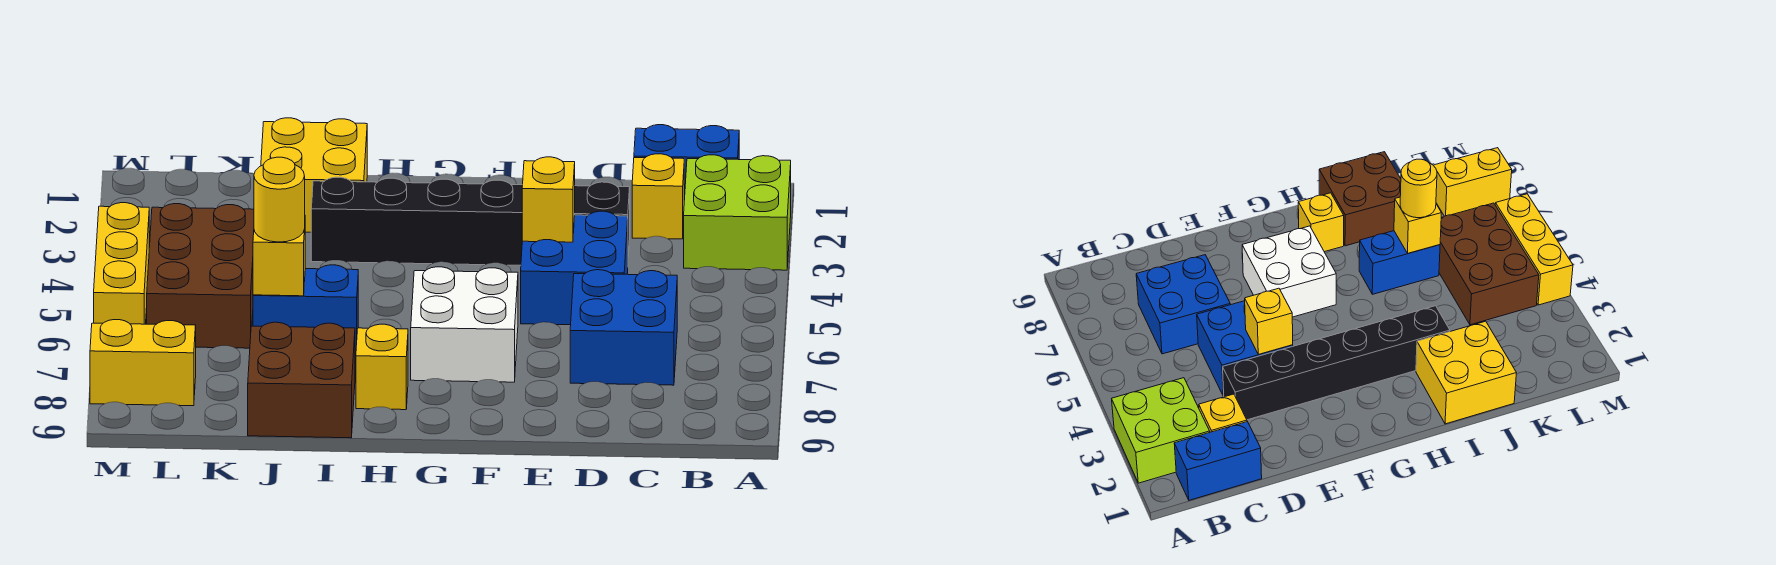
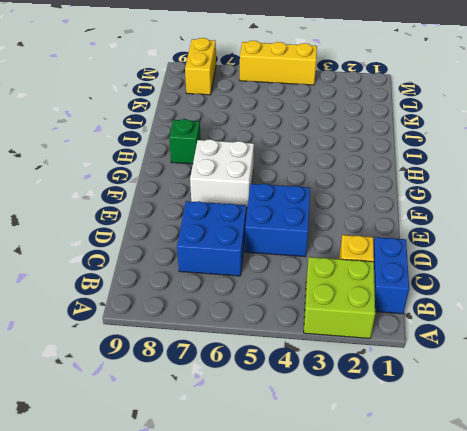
green brick H8 level 1 -> yellow brick H8 level 1
none -> black brick D3:I3 level 1
none -> yellow brick I1:J2 level 1
none -> blue brick I6:J6 level 1

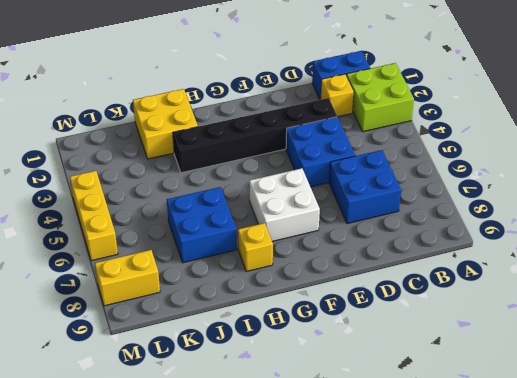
blue brick I6:J7 level 1 -> blue brick I6:J6 level 1
none -> brown brick I8:J9 level 1
none -> brown brick K4:L6 level 1
none -> yellow brick E4 level 2

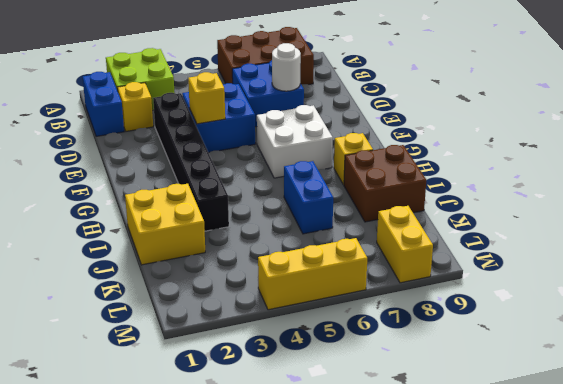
brown brick A6:B8 level 1 -> brown brick K4:L6 level 1
white round brick D7 level 2 -> none
none -> yellow brick J6 level 2
none -> yellow round brick J6 level 3

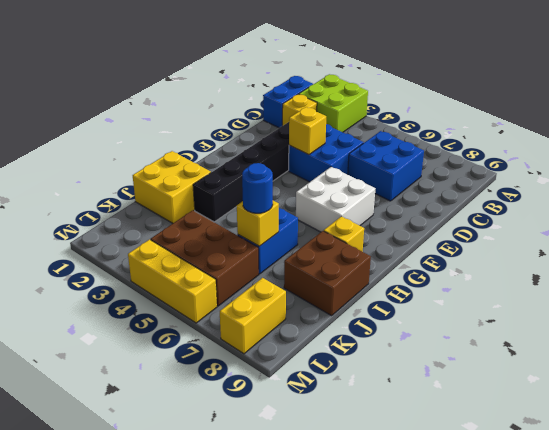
blue round brick J6 level 3 -> yellow round brick J6 level 3

